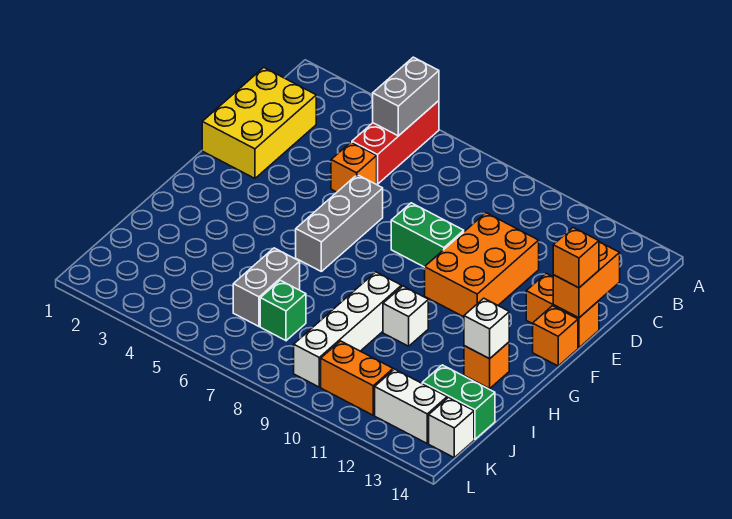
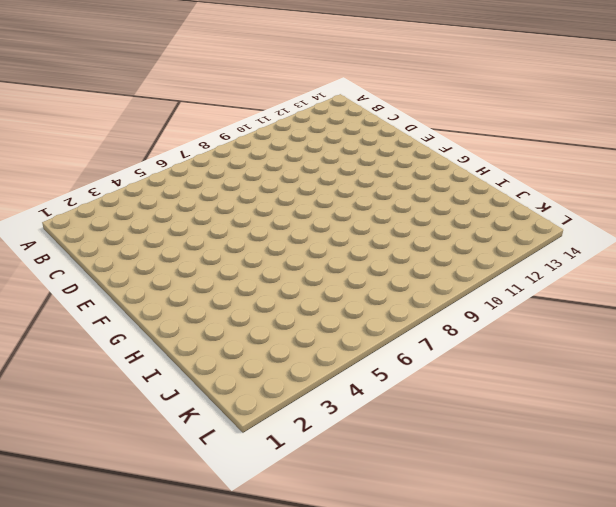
none -> red brick A5:C5 level 1
none -> yellow brick C1:E2 level 1
none -> orange brick D5 level 1

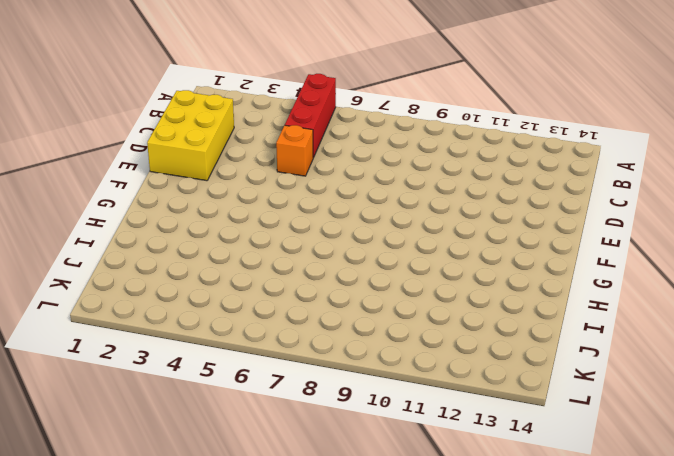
none -> orange brick D10:F11 level 1
none -> grey brick E6:G6 level 1
none -> green brick E8:E9 level 1

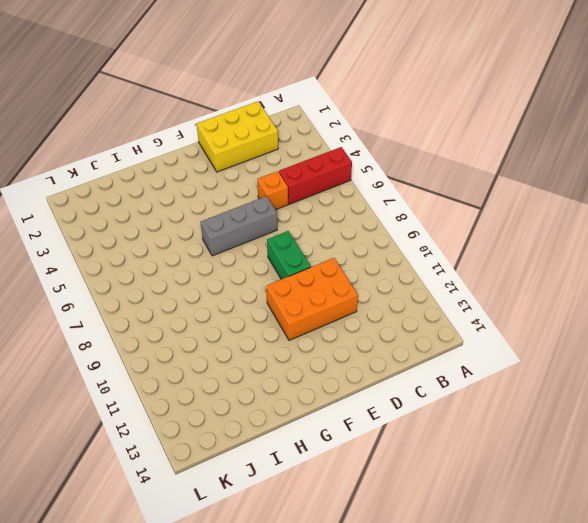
none -> orange brick E13:E14 level 1
none -> orange brick F14 level 1
none -> white brick H9:K9 level 1

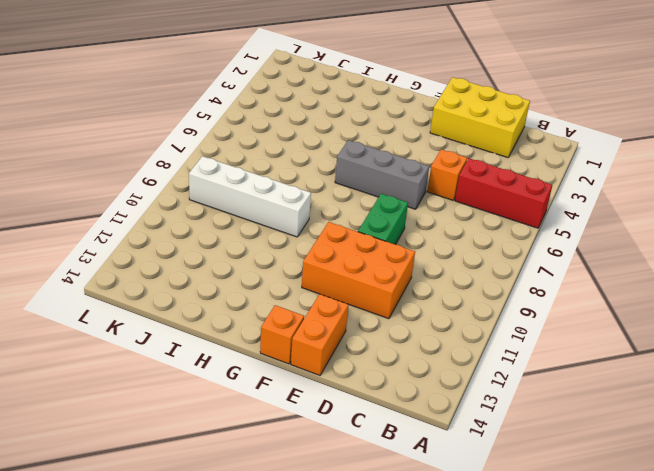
none -> white brick H10 level 1
none -> orange brick H13 level 1
none -> grey brick I6:J6 level 1

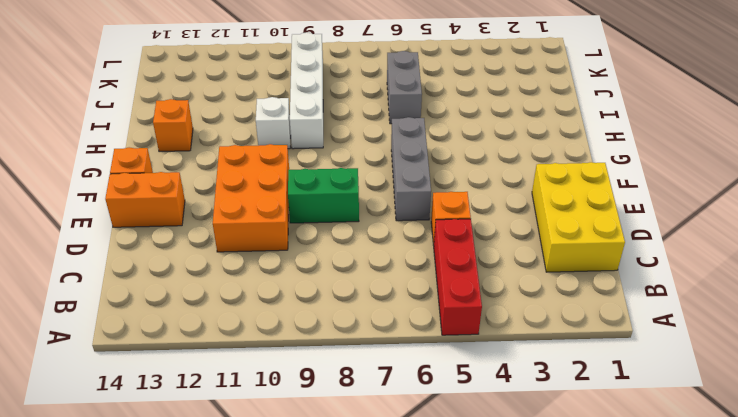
none -> green brick J7 level 1
none -> green brick J13:J14 level 1
none -> orange brick K10:K11 level 1

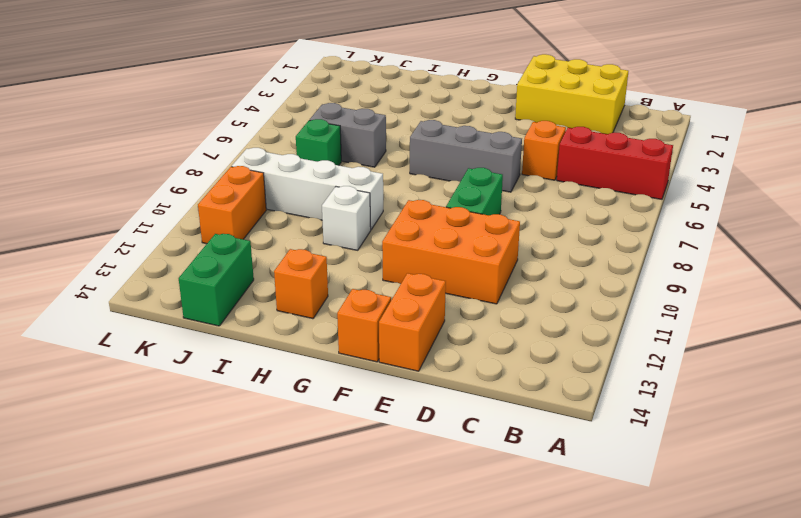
none -> white brick K12:K13 level 1
none -> white brick K14 level 1
none -> grey brick A5:B5 level 2

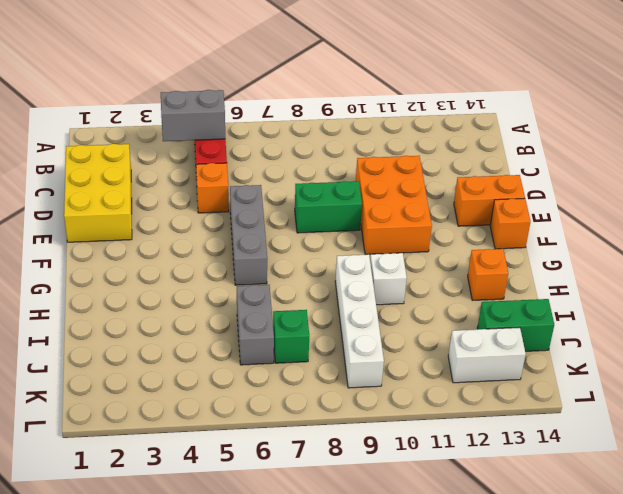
grey brick B4:B5 level 2 -> grey brick A5:B5 level 2
none -> orange brick K10:K11 level 1
none -> white brick K14 level 1
none -> orange brick D14:E14 level 2

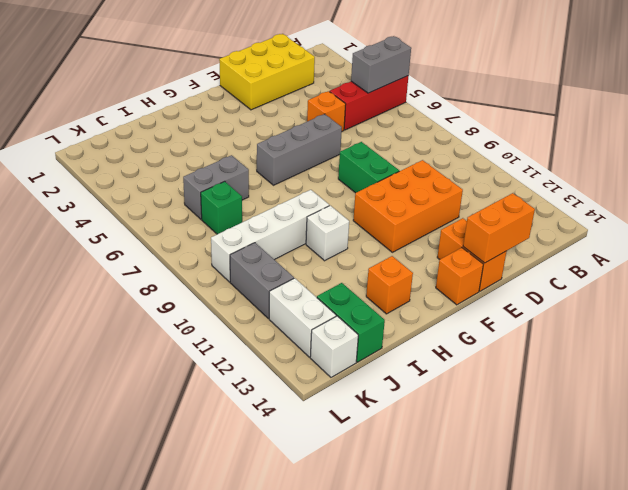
grey brick K10:K11 level 1 -> orange brick K10:K11 level 1
none -> white brick H13 level 2
none -> orange brick E14 level 3

